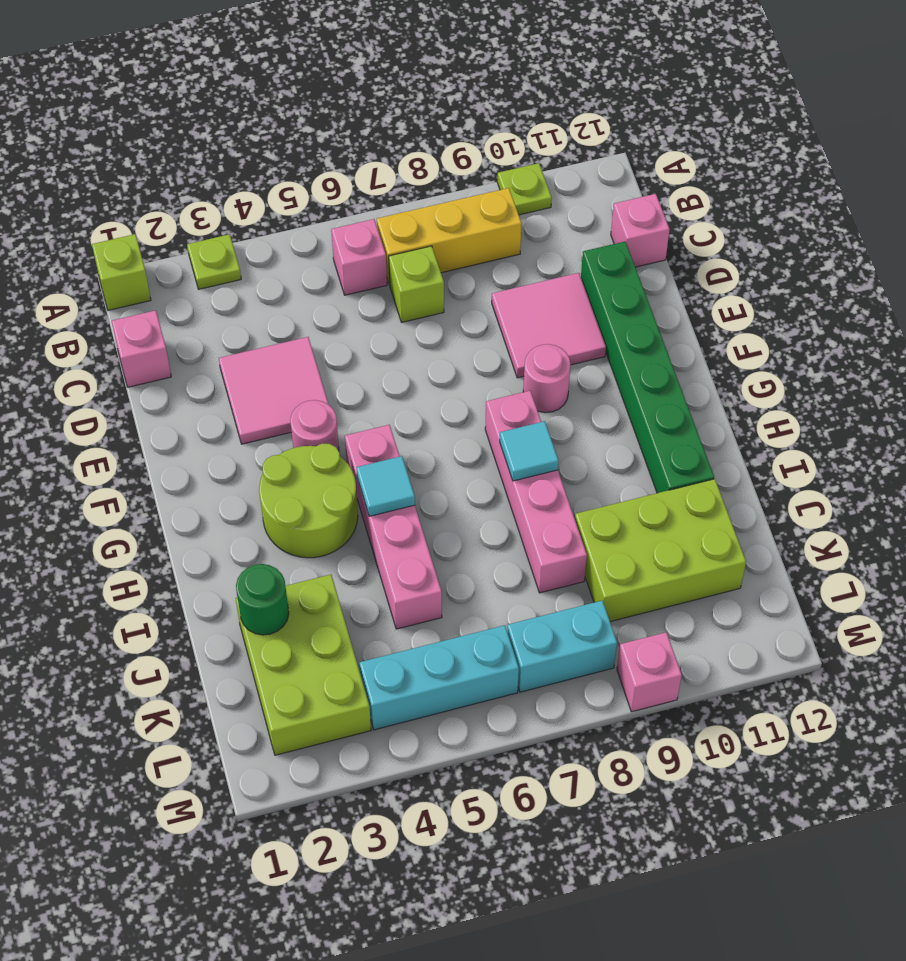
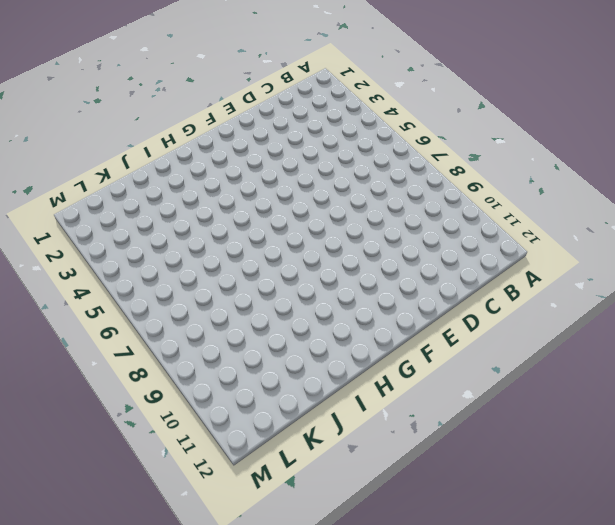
none -> lime brick A1 level 1
none -> lime plate A3 level 1
none -> lime plate A10 level 1

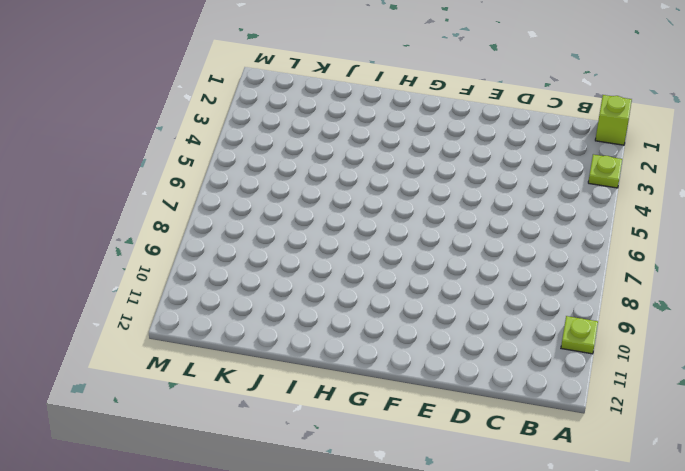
none -> pink brick B6 level 1
none -> yellow brick B7:B9 level 1
none -> pink brick C1 level 1

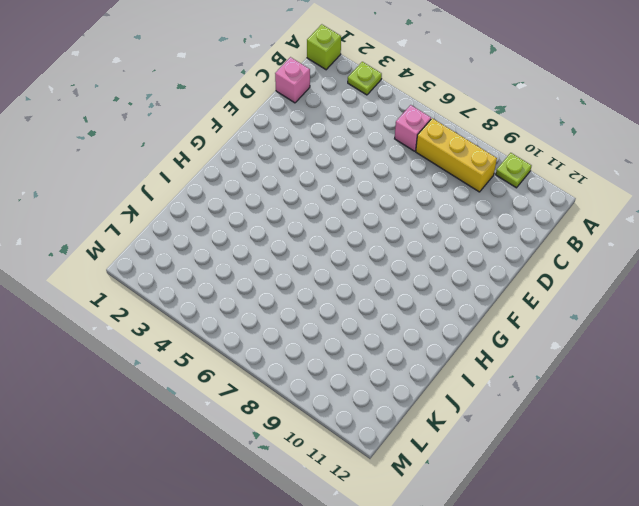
none -> lime brick C7 level 1
none -> pink brick C12 level 1
none -> pink tile D3:E4 level 1

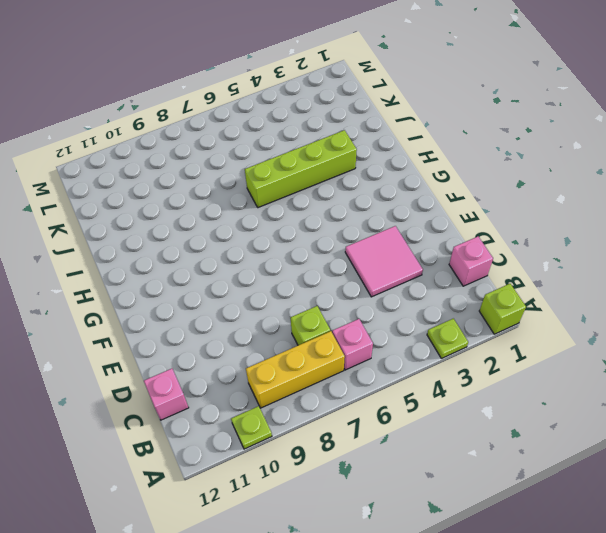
lime brick I3:I6 level 1 -> pink brick G5:J5 level 1
none -> pink tile D9:E10 level 1
none -> green brick D11:I11 level 1
none -> pink round brick F4 level 1

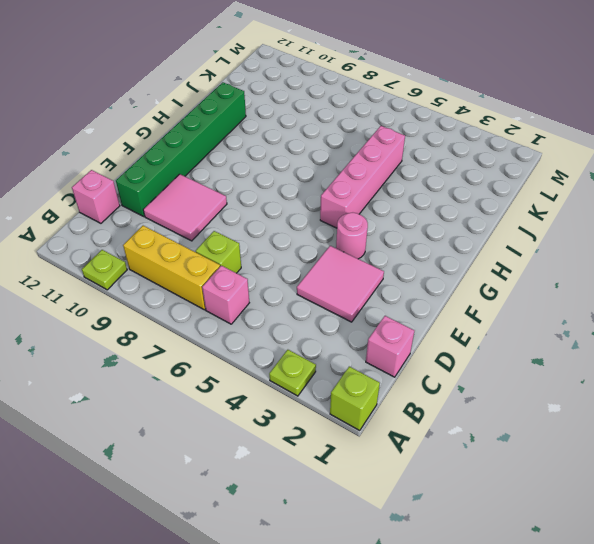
none -> pink round brick F9 level 1
none -> lime round brick G3:H4 level 1
none -> pink brick G8:J8 level 1

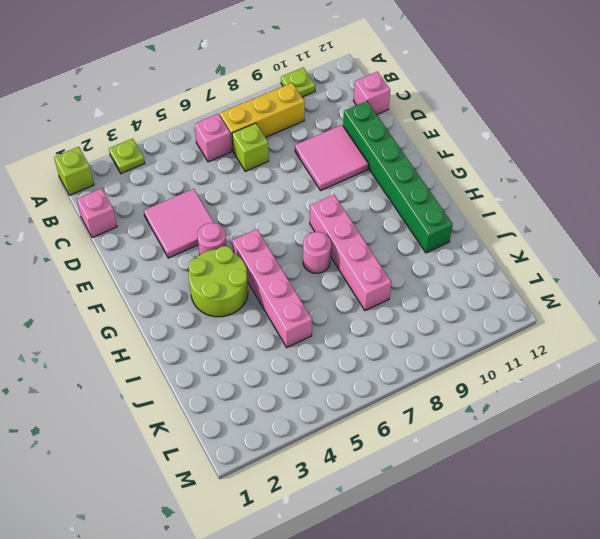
pink round brick H7 level 1 -> pink round brick F9 level 1
none -> lime brick J2:L3 level 1
none -> lime brick J9:K11 level 1
none -> cyan brick L4:L6 level 1

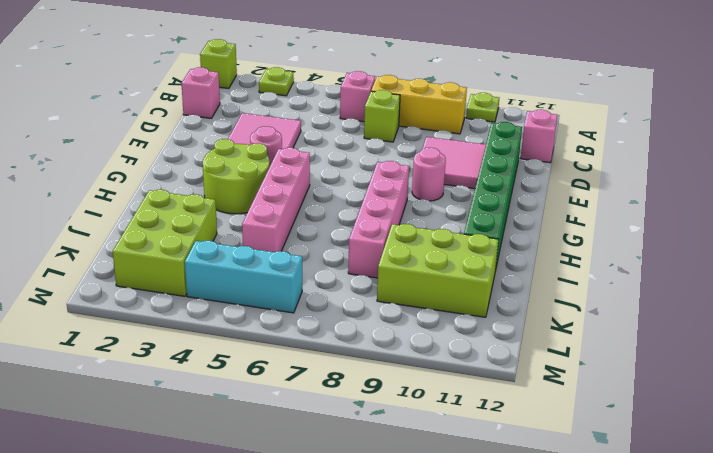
none -> cyan brick L7:L8 level 1
none -> pink brick M9 level 1
none -> cyan tile H5 level 2

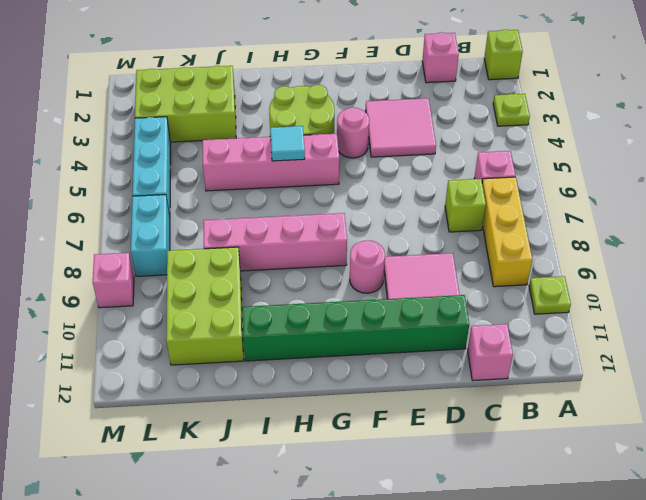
none -> cyan tile H8 level 2
none -> green round brick J2 level 2

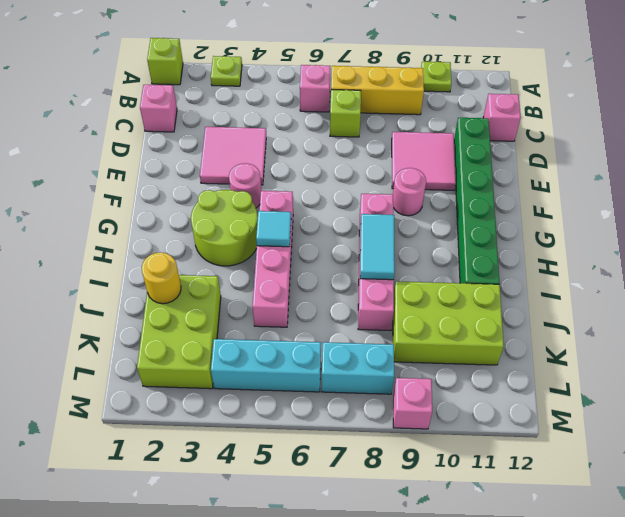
cyan tile H8:I8 level 2 -> cyan tile H8 level 2
yellow round brick J2 level 2 -> green round brick J2 level 2

